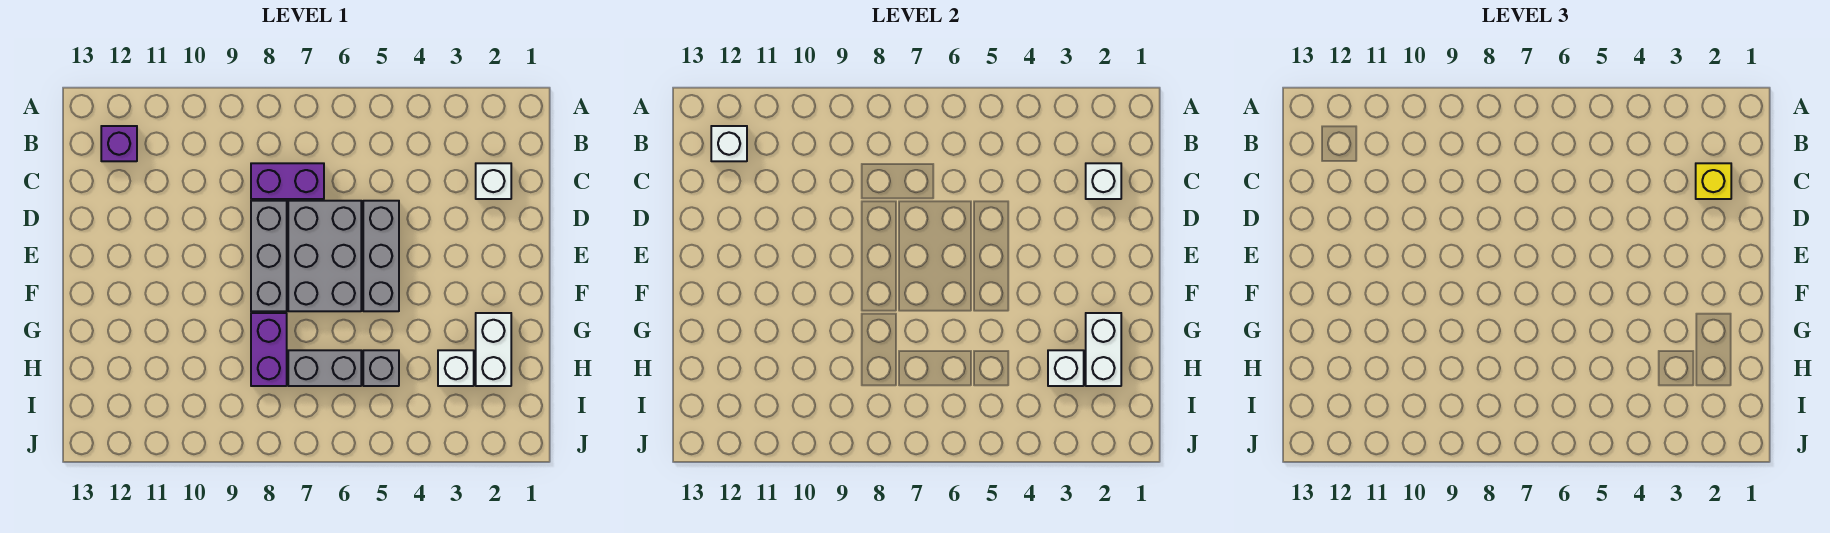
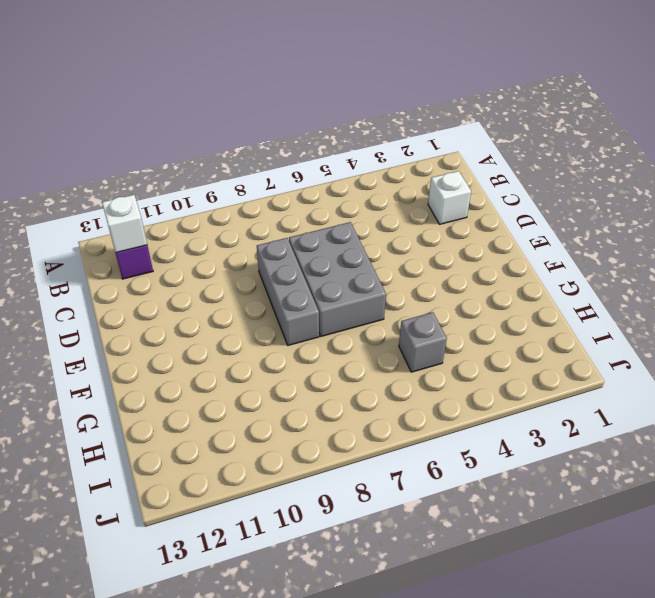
none -> purple brick C7:C8 level 1
none -> grey brick D5:F5 level 1
none -> white brick G2:H2 level 1

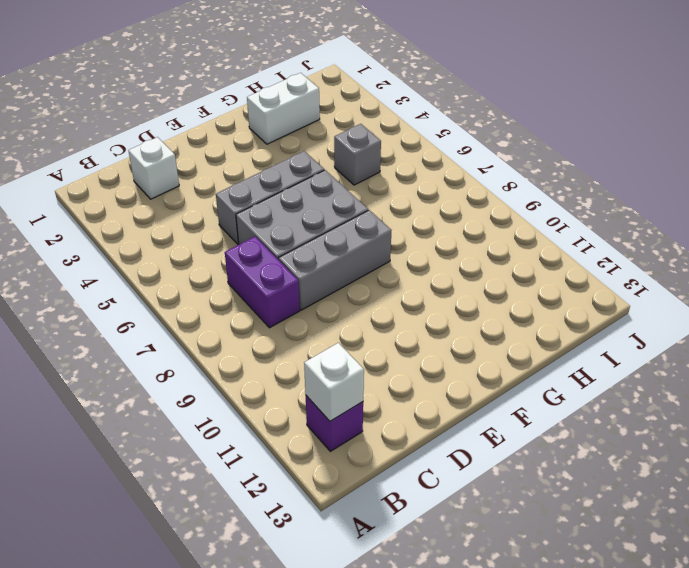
none -> purple brick G8:H8 level 1
none -> white brick H3 level 1
none -> grey brick H6:H7 level 1

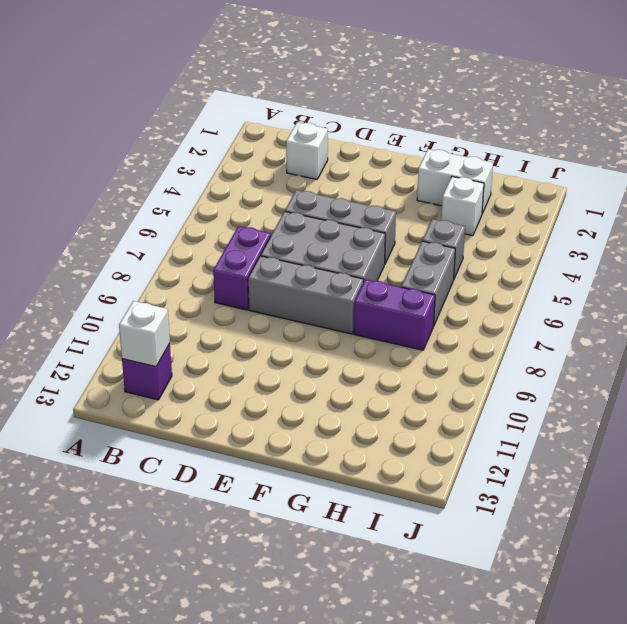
none -> white brick C2 level 2
none -> white brick G2:H2 level 2
none -> white brick H3 level 2

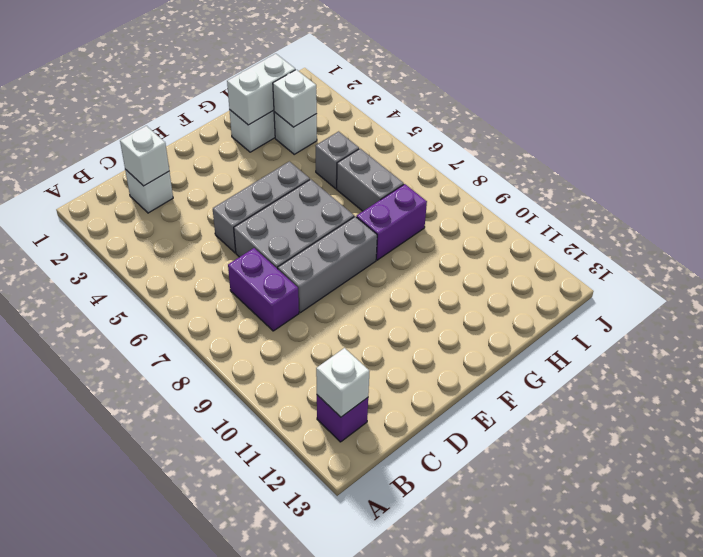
none -> yellow brick C2 level 3

